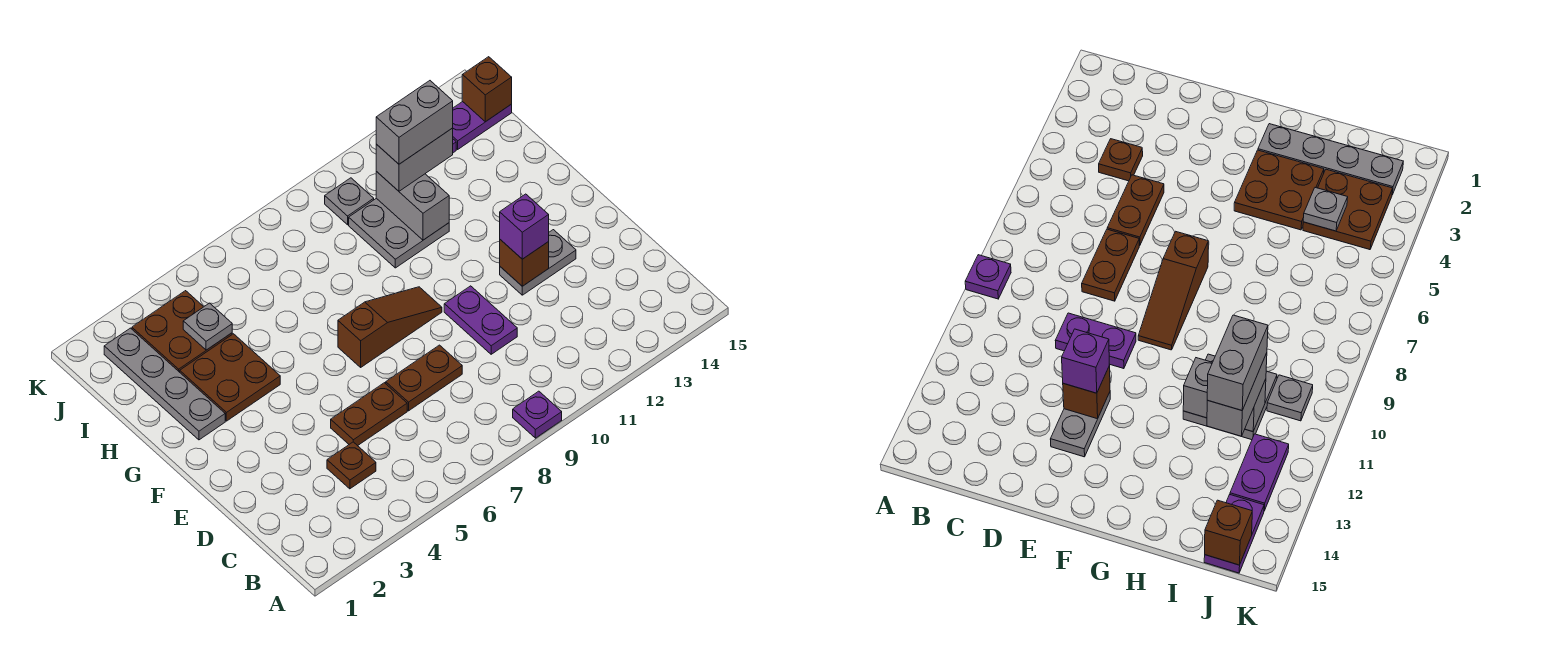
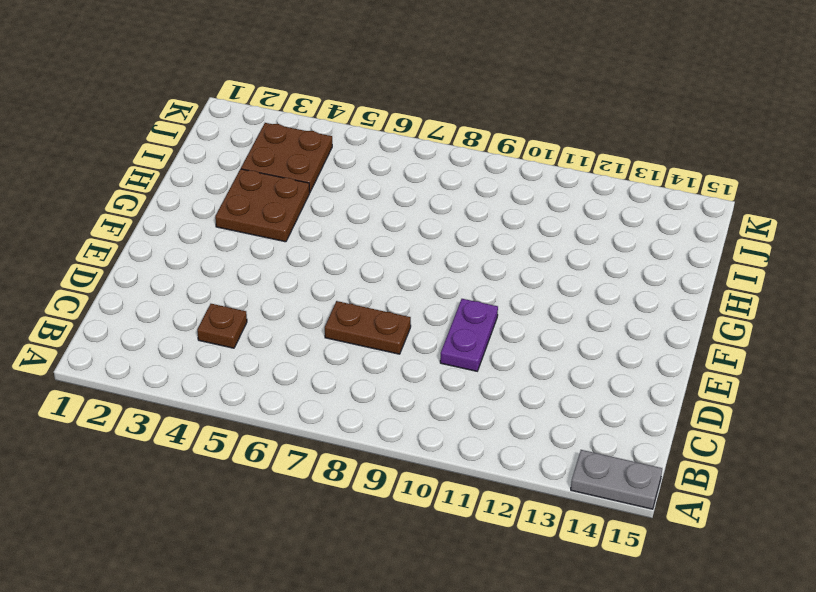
grey plate A14:A15 level 1 -> grey plate E12:E13 level 1
none -> purple plate A9 level 1
none -> brown plate D5:D6 level 1
none -> brown slope F7:F9 level 1 top 7

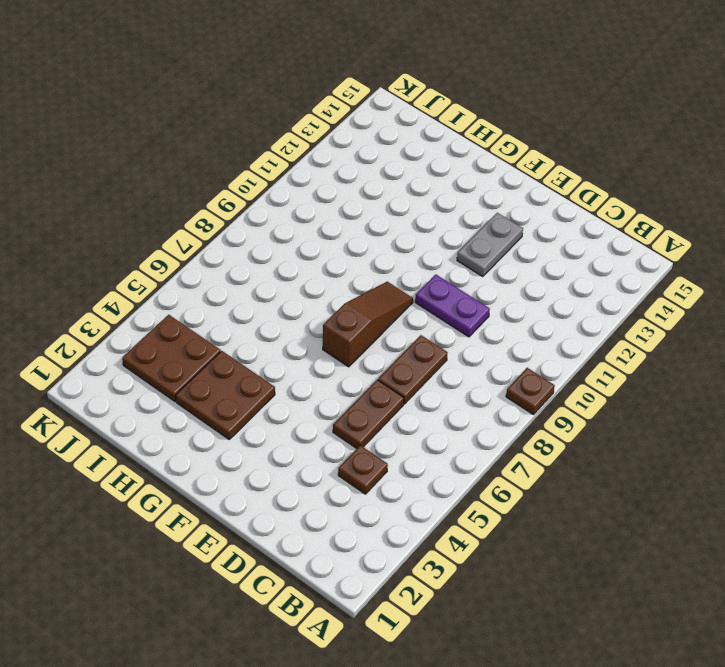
brown plate A9 level 1 -> purple plate A9 level 1
none -> grey plate G2:J2 level 1
none -> grey plate H10:I11 level 1
none -> grey plate J10 level 1

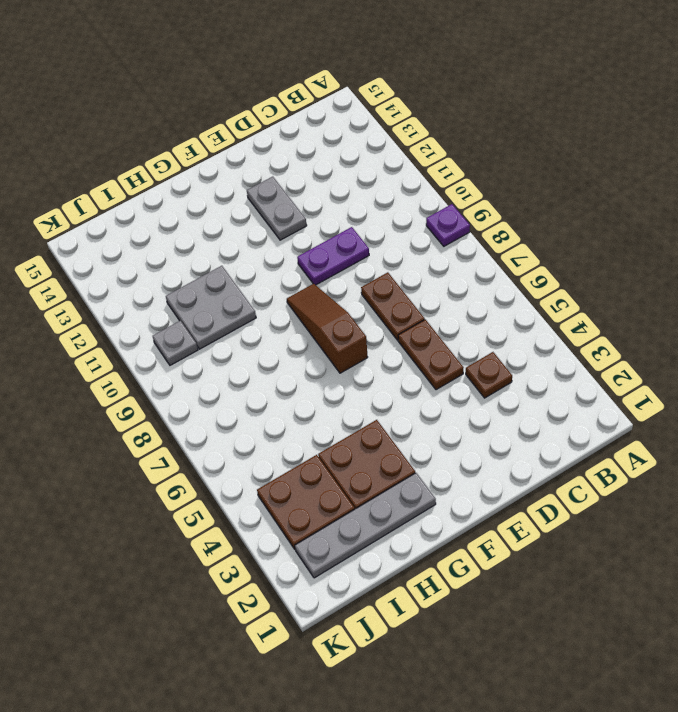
none -> purple plate J12:J13 level 1
none -> purple plate J14:J15 level 1
none -> brown brick E12 level 2

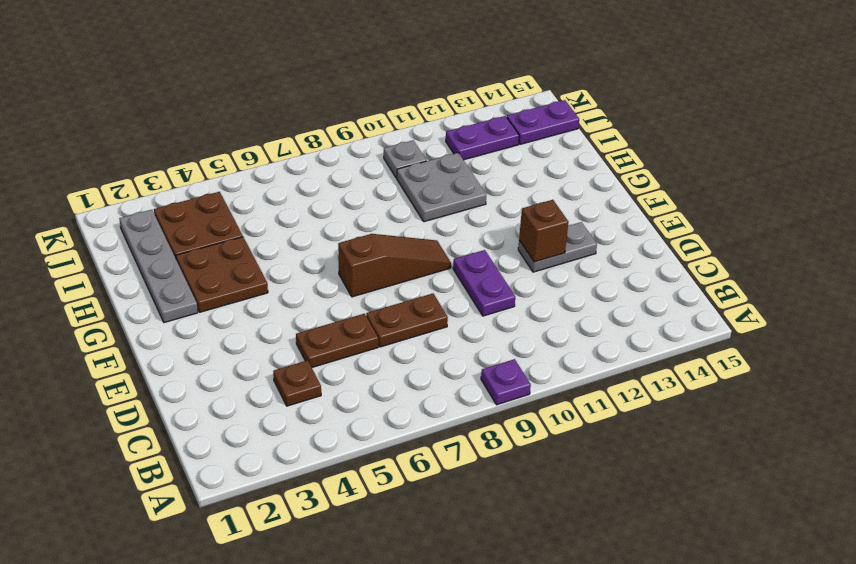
none -> grey brick H11:I11 level 2
none -> grey plate I4 level 2
none -> brown brick J15 level 2

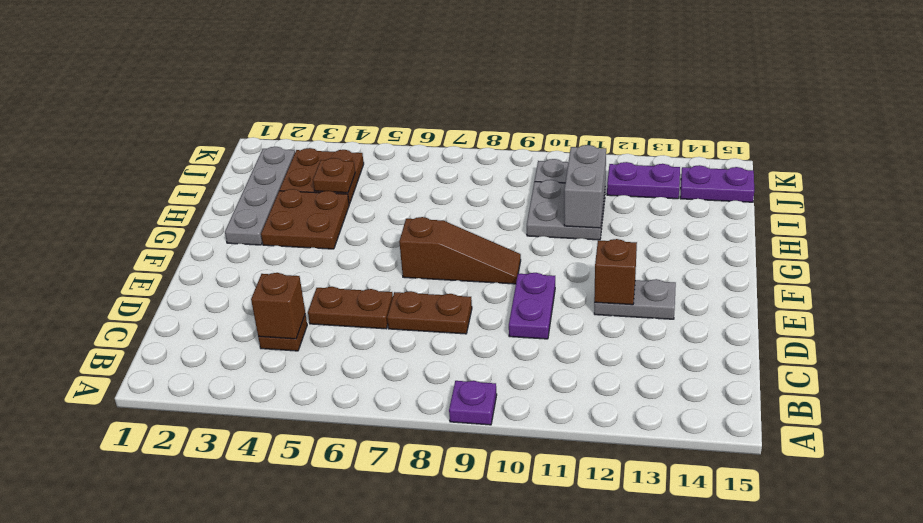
brown brick C4 level 2 -> brown brick J15 level 2
brown plate I4 level 2 -> grey plate I4 level 2
none -> purple brick E12 level 3
none -> grey brick I11:I12 level 3
none -> grey brick I11:I12 level 4

